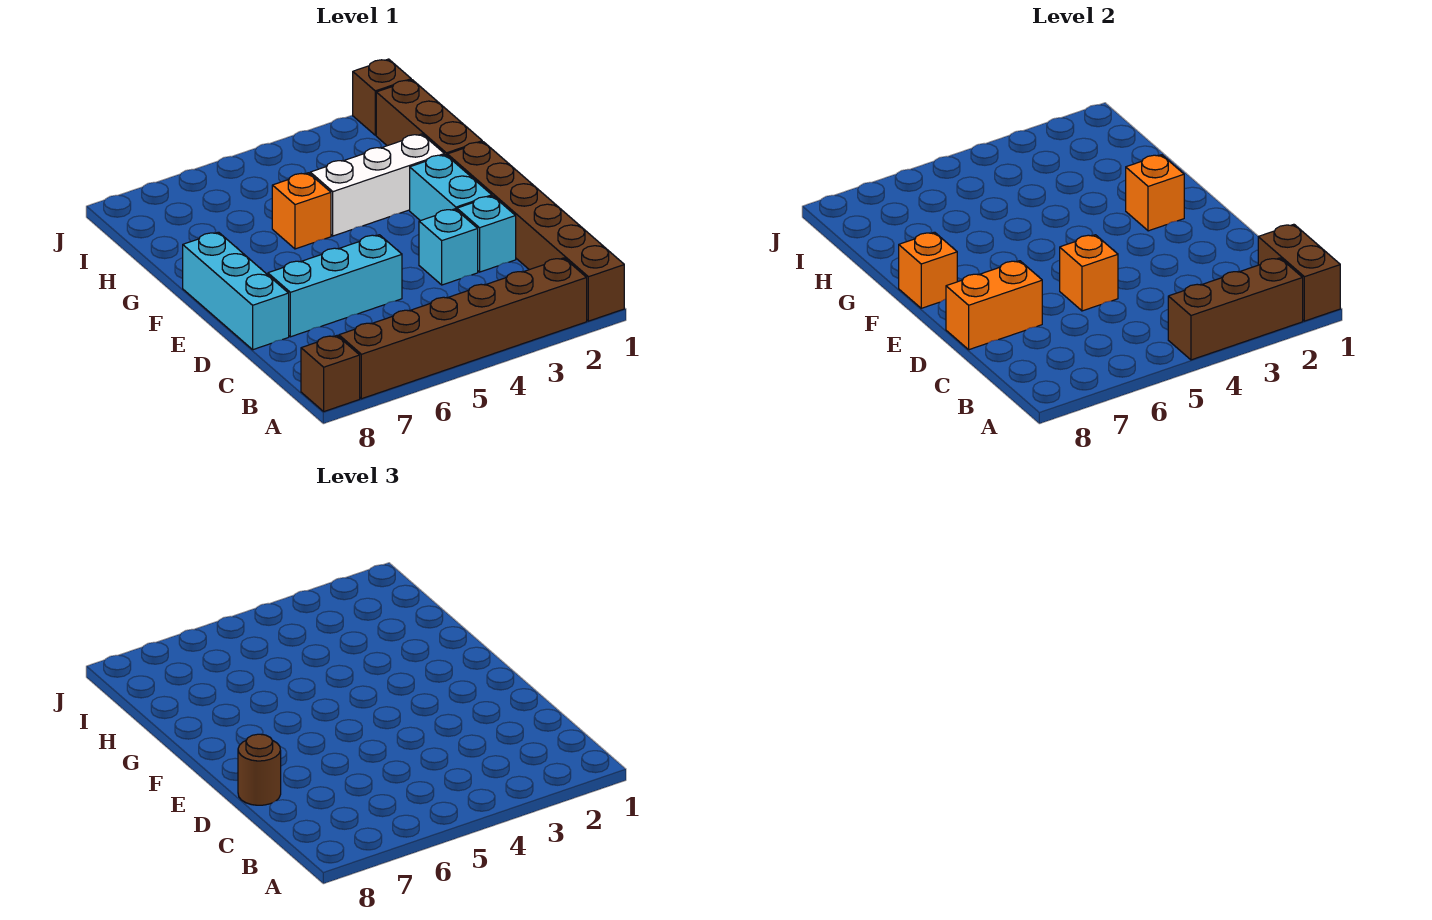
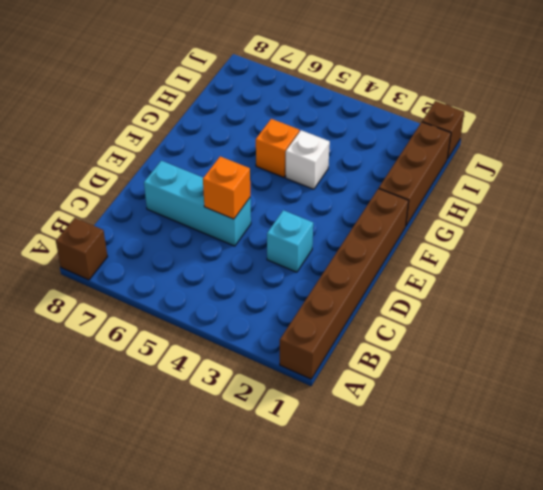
white brick G4 level 1 -> white brick G2:G4 level 1
none -> brown brick A2:A7 level 1
none -> cyan brick D2 level 1
none -> cyan brick D8:F8 level 1

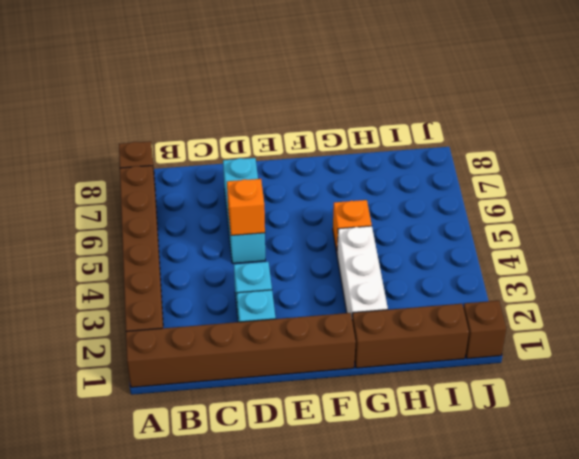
none -> cyan brick D8:F8 level 1
none -> cyan brick E2:F2 level 1
none -> brown brick A1:B1 level 2

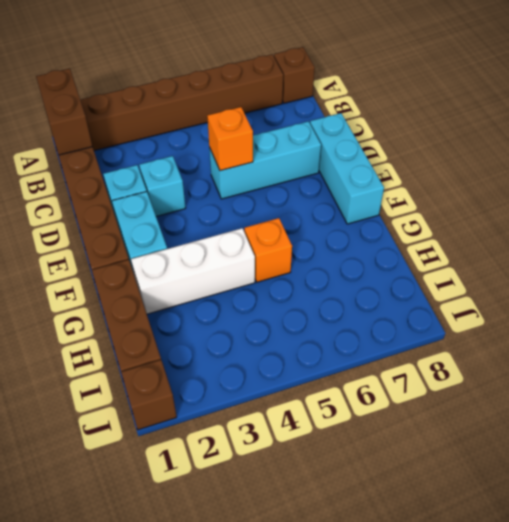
none -> brown brick A2:A4 level 2
none -> orange brick D7:D8 level 2
none -> orange brick F2 level 2

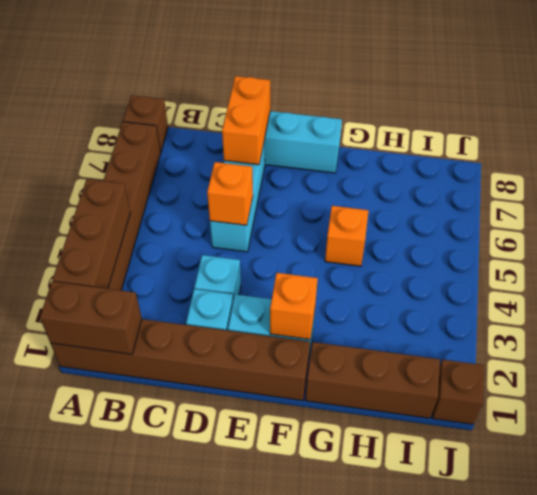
none -> white brick G2:G4 level 1
none -> orange brick F8 level 2
none -> brown round brick D8 level 3

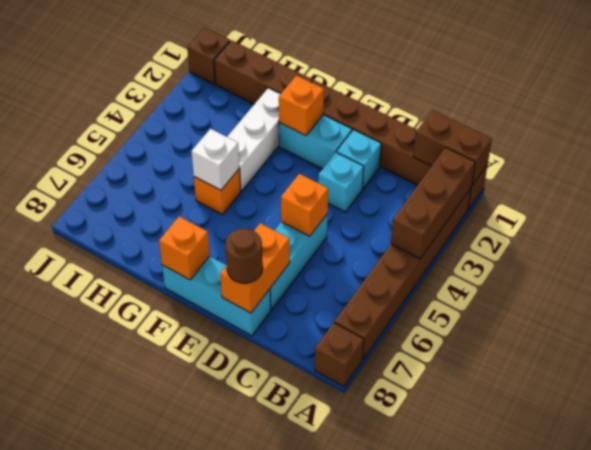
white brick G5 level 2 -> none

